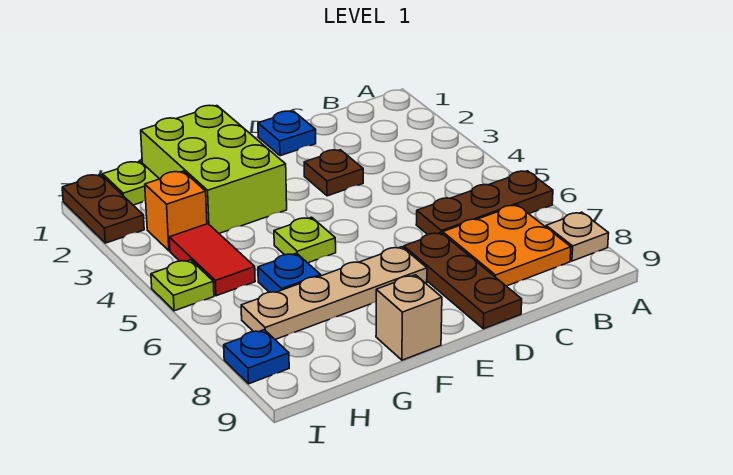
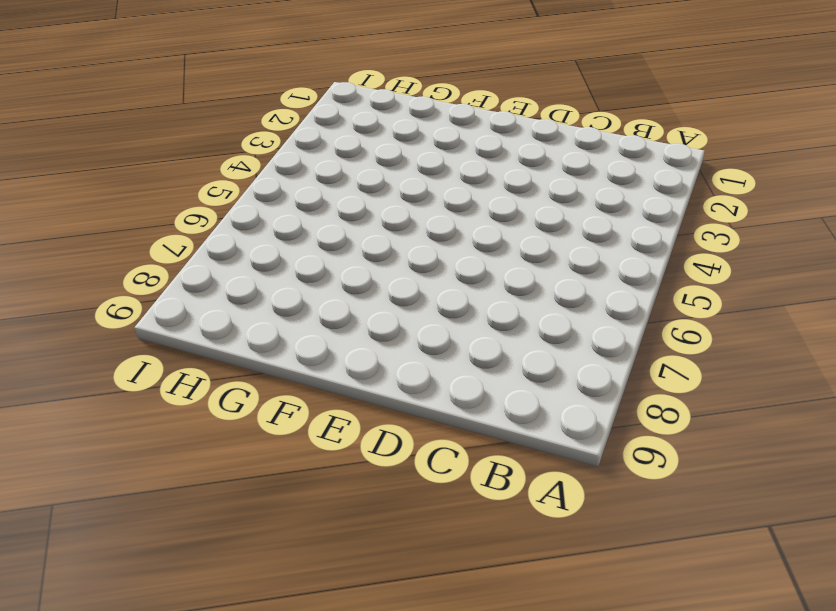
none -> brown plate A6:C6 level 1
none -> tan plate A8 level 1
none -> orange plate B7:C8 level 1

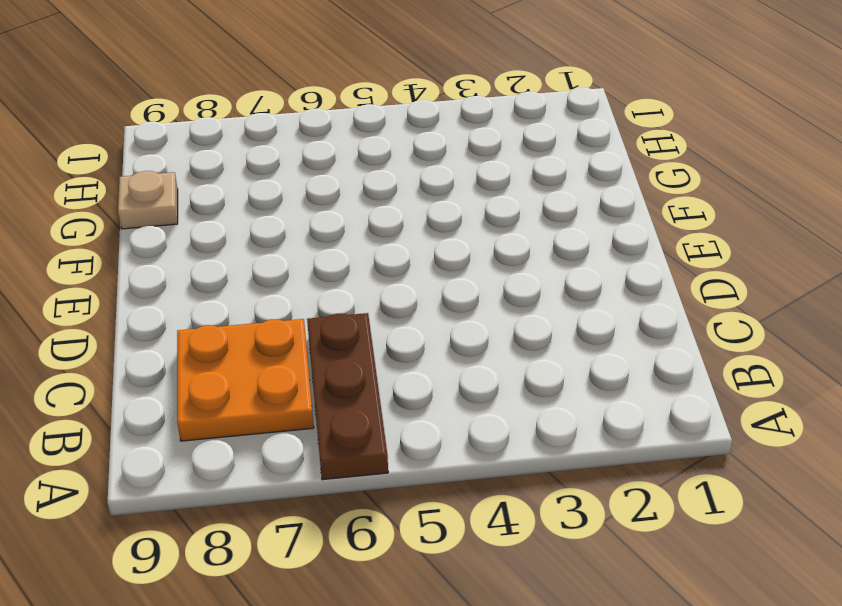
tan plate G9 level 1 -> tan plate A8 level 1
none -> blue plate D1 level 1
none -> brown plate D3 level 1
none -> brown plate D7:D9 level 1

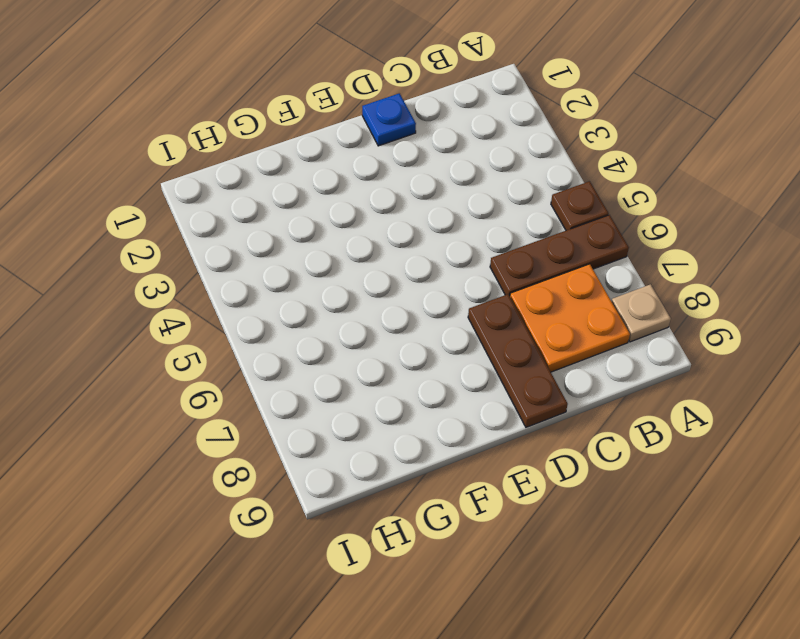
brown plate A5 level 1 -> brown plate D3 level 1
none -> tan plate E7:H7 level 1
none -> lime brick F1:G3 level 1
none -> lime plate F5 level 1

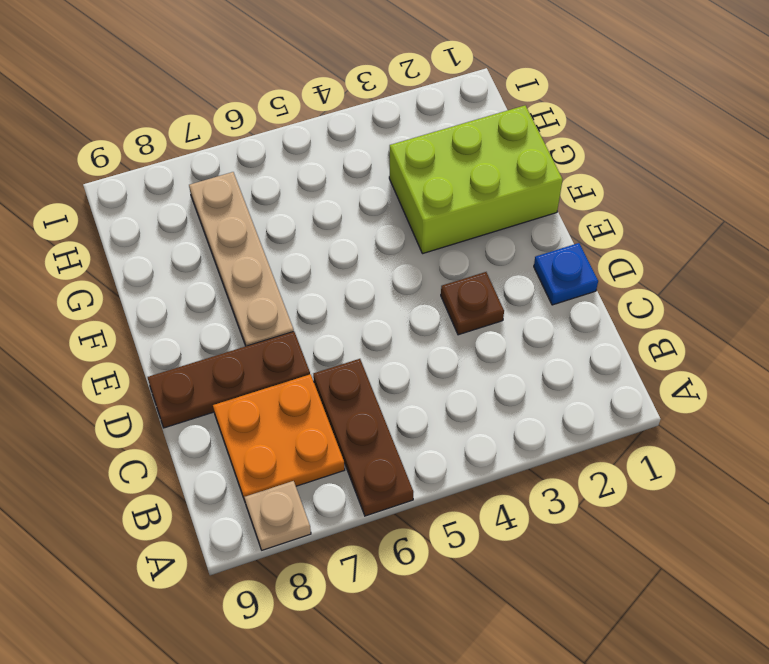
none -> lime plate F5 level 1
none -> tan brick F9 level 1
none -> blue plate G6 level 1

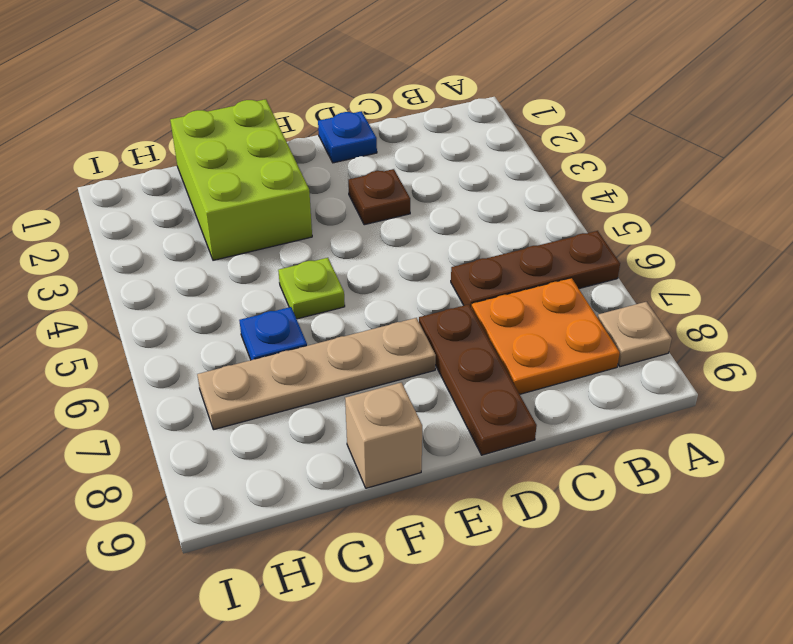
none -> lime plate H1 level 1
none -> orange brick H3 level 1
none -> red tile H4:H5 level 1

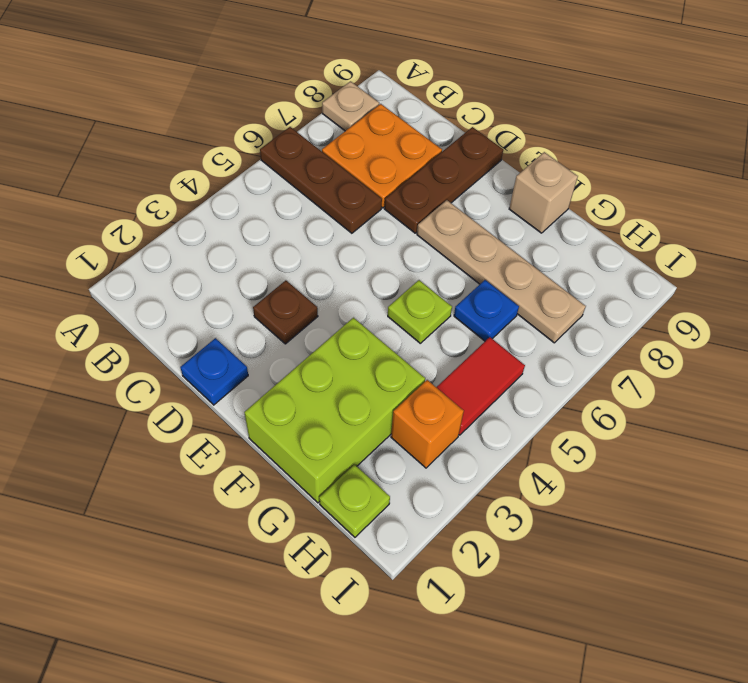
none -> brown plate I1:I2 level 1
none -> lime plate I5 level 1
none -> blue plate I8 level 1

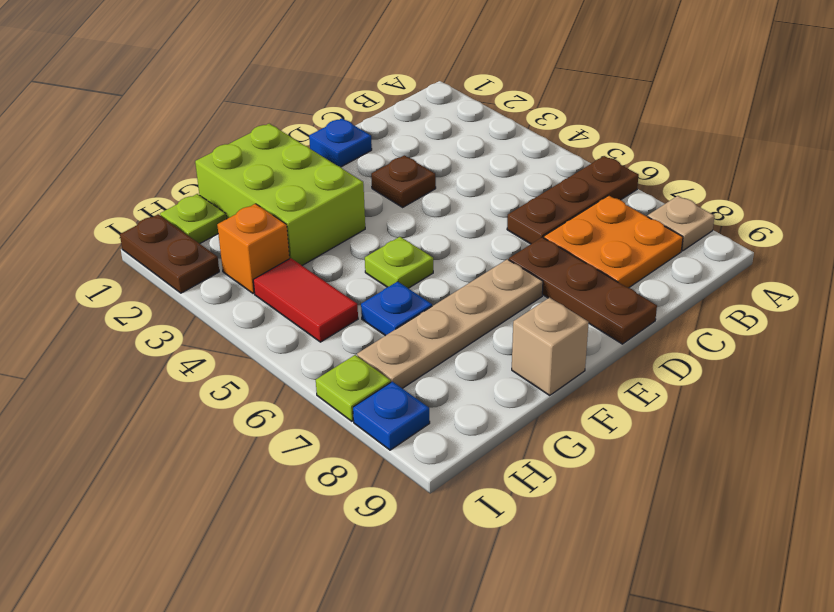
lime plate I7 level 1 -> lime plate I5 level 1

